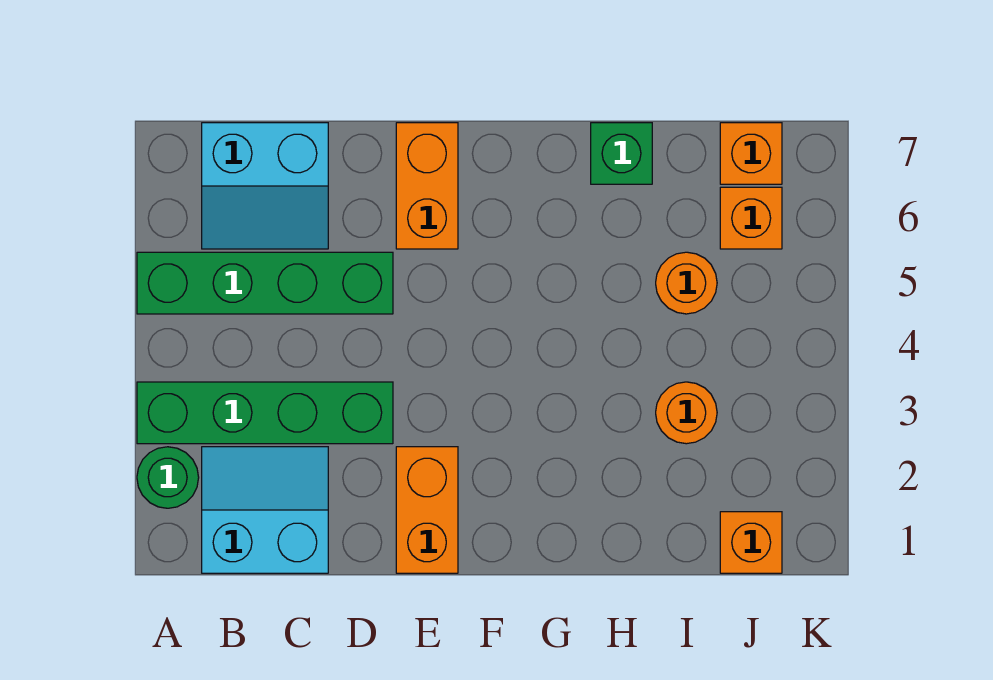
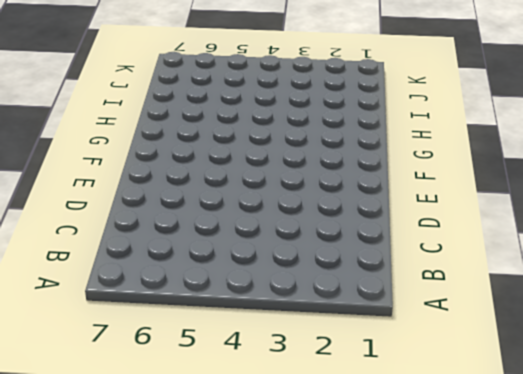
none -> green round brick A2 level 1
none -> green brick A3:D3 level 1
none -> green brick A5:D5 level 1

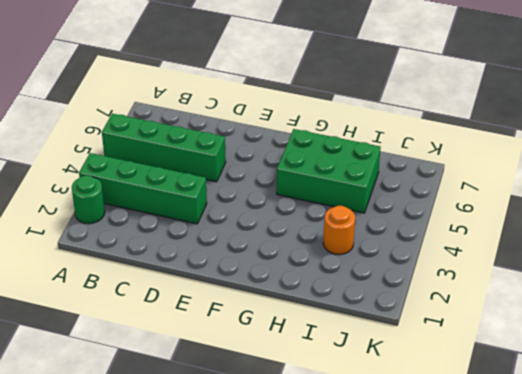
green brick G5:I6 level 1 -> orange round brick I5 level 1
none -> cyan slope B1:C2 level 1 top 1
none -> cyan slope B6:C7 level 1 top 7
none -> orange brick E1:E2 level 1

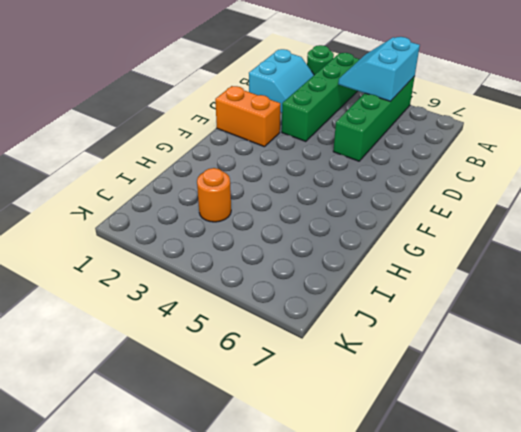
cyan slope A4:B5 level 2 top 5 -> cyan slope B6:C7 level 1 top 7
none -> orange brick E6:E7 level 1
none -> green brick H7 level 1
none -> orange round brick I5 level 1

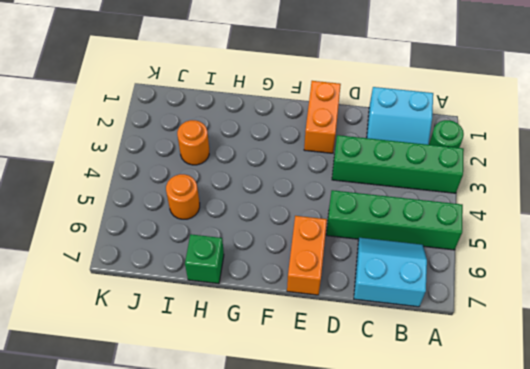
none -> orange brick J1 level 1
none -> orange brick J6 level 1
none -> orange brick J7 level 1

